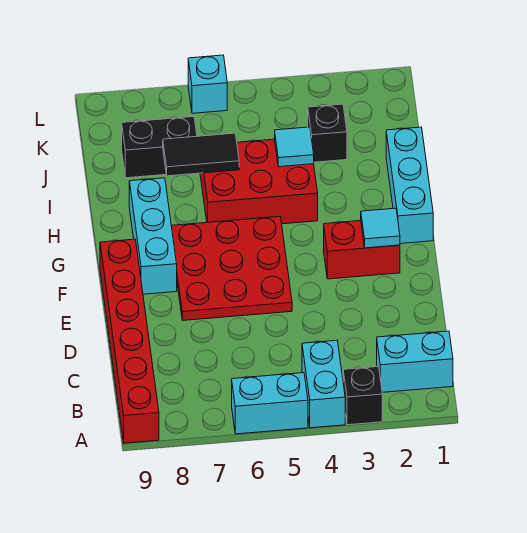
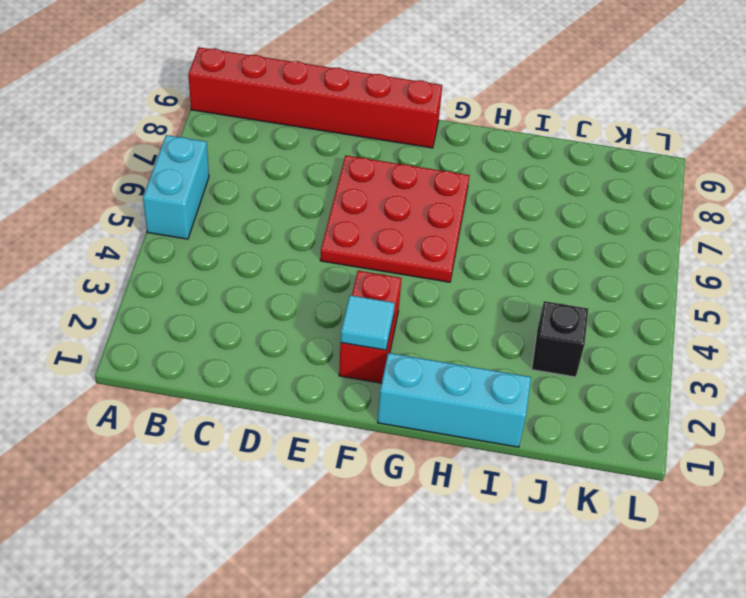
none -> black brick A3 level 1
none -> cyan brick A4:B4 level 1
none -> cyan brick B1:B2 level 1

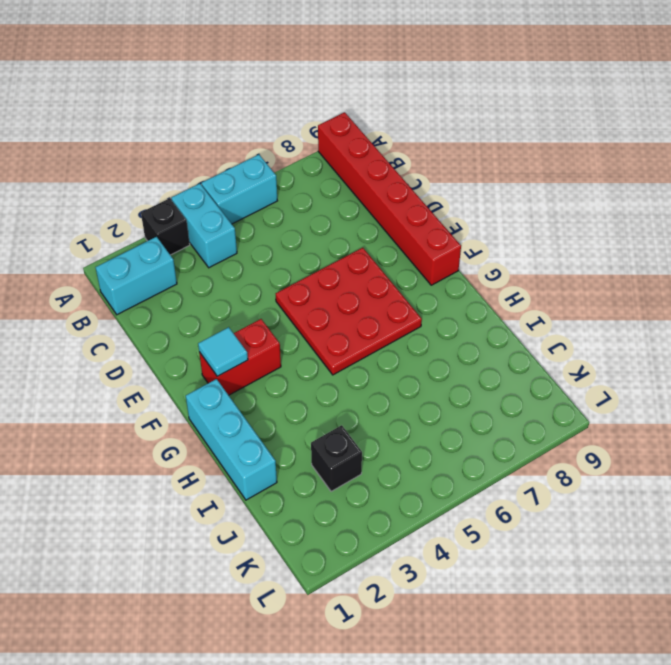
none -> cyan brick F8:H8 level 1
none -> red brick H4:I6 level 1
none -> black brick J7:J8 level 1

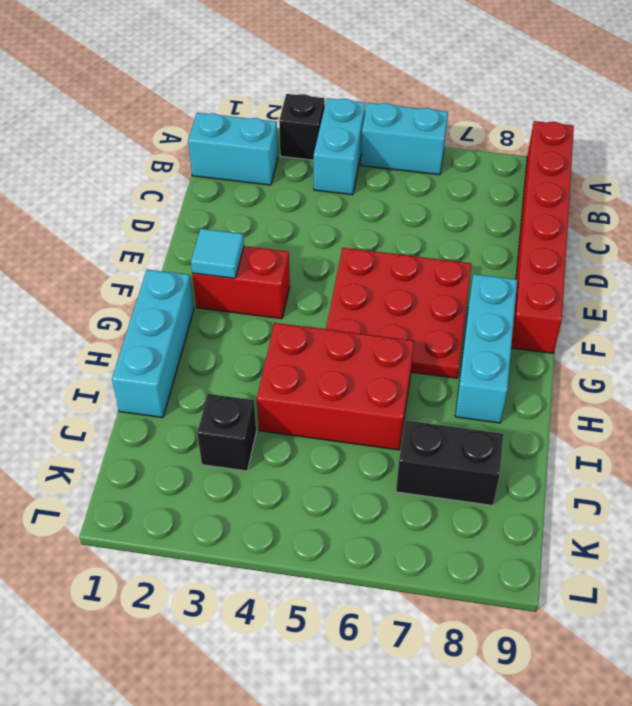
none -> cyan brick L6 level 1
none -> cyan tile I4 level 2
none -> black tile I6:I7 level 2

